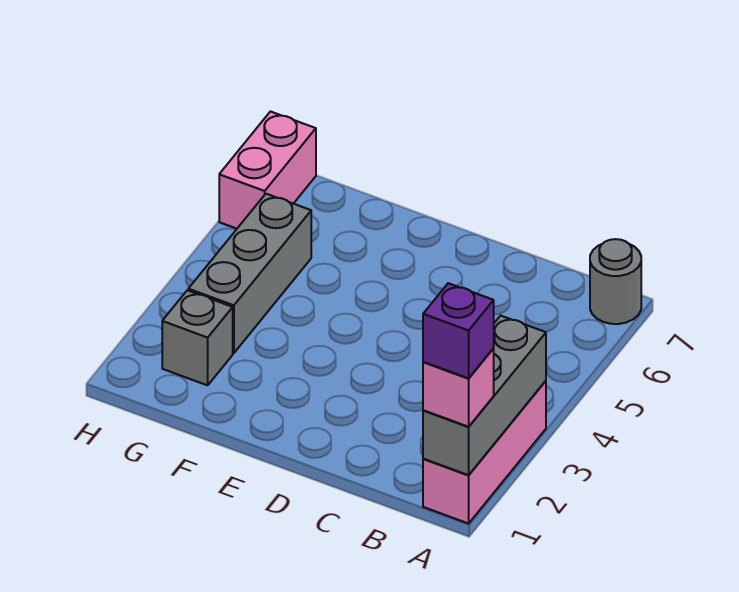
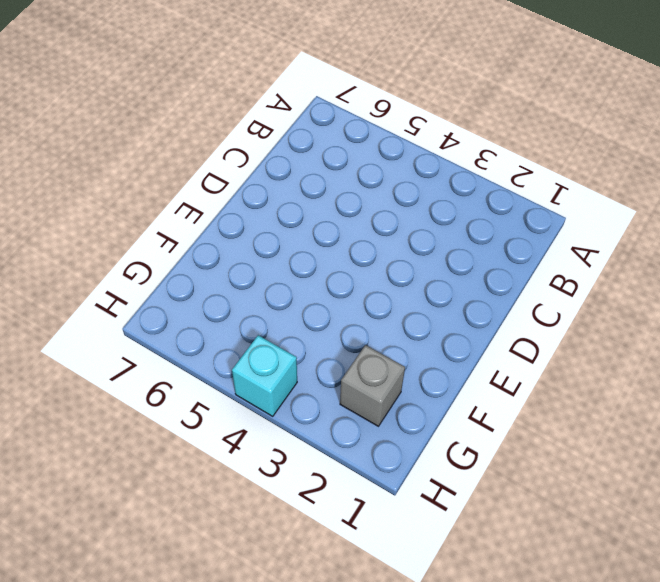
cyan brick H4 level 1 -> none
none -> pink brick A1:A3 level 1
none -> grey round brick A7 level 1

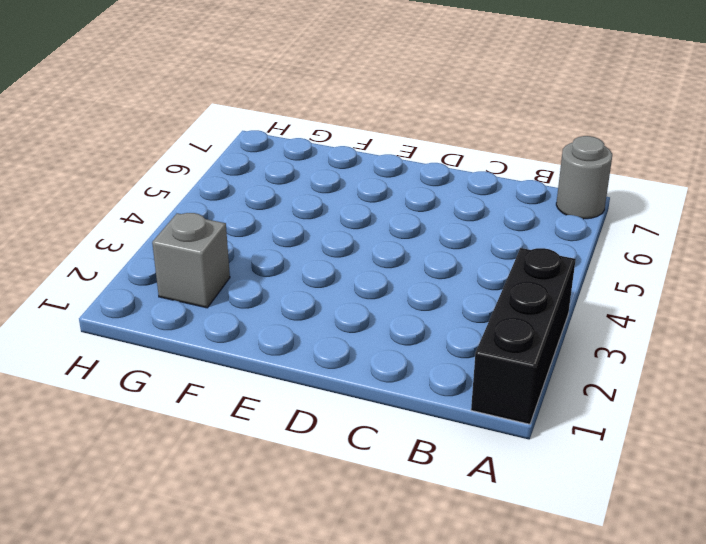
black brick A1:A3 level 1 -> pink brick A1:A3 level 1
none -> grey brick G3:G5 level 1
none -> pink brick H6:H7 level 1

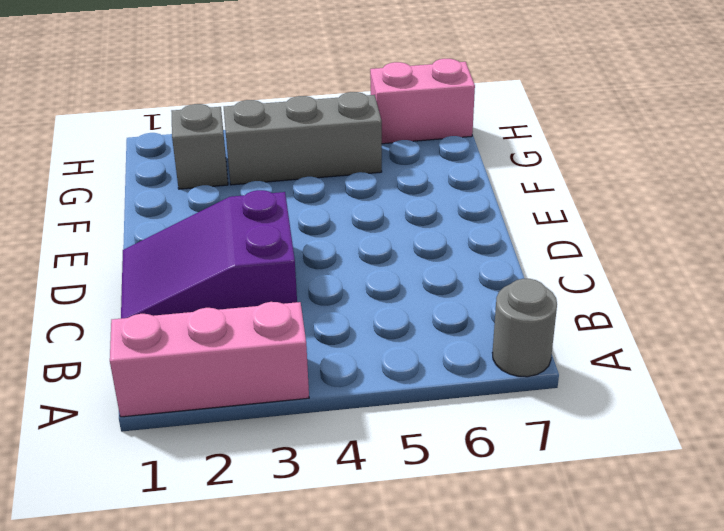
purple slope C1:D3 level 1 top 3 -> none
none -> grey brick A1:A3 level 2
none -> pink brick A1 level 3

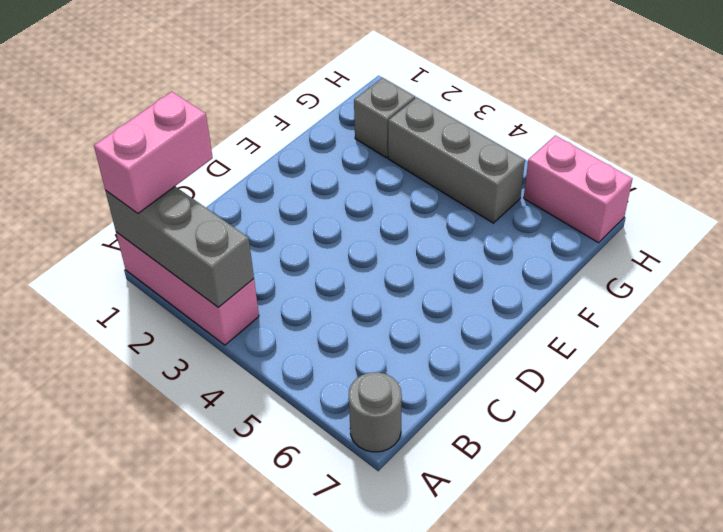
pink brick A1:B1 level 3 -> pink brick A1 level 3
none -> purple brick A1 level 4

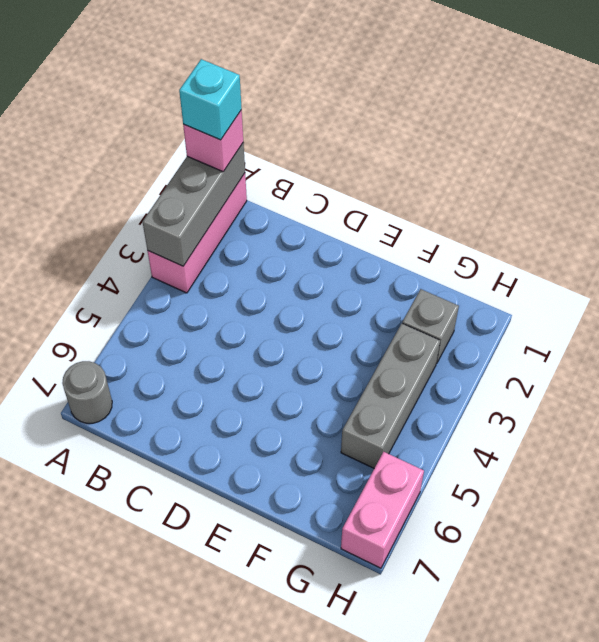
cyan brick A1 level 4 -> purple brick A1 level 4

